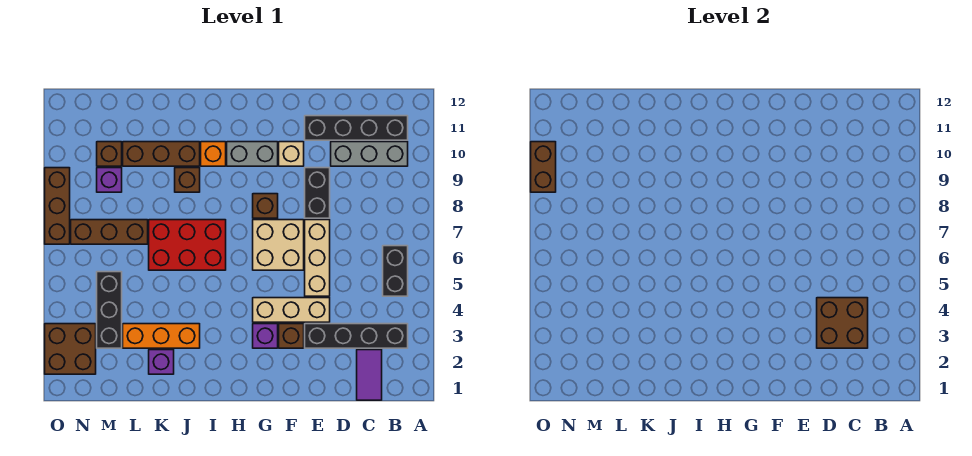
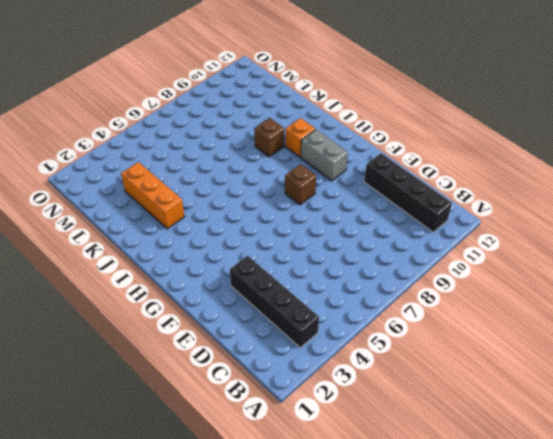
none -> black brick B5:B6 level 1
none -> grey brick B10:D10 level 1
none -> purple tile C1:C2 level 1

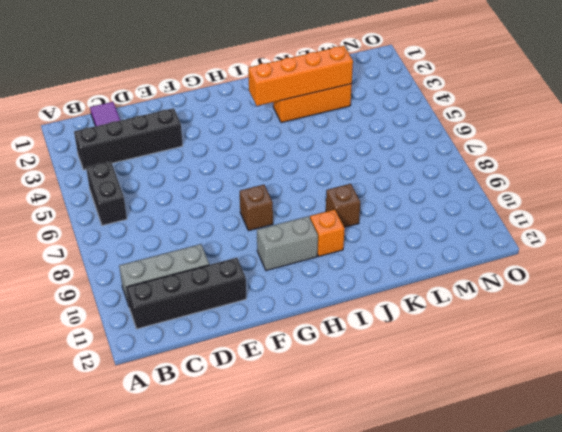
orange brick I3:L3 level 2 -> none
none -> tan brick E4:G4 level 1
none -> tan brick E5:E7 level 1
none -> black brick E8:E9 level 1

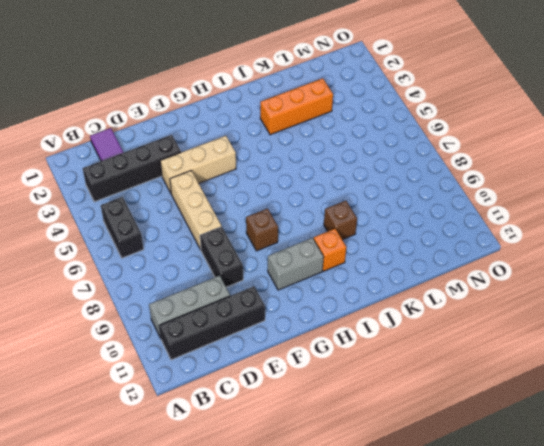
none -> brown brick F3 level 1
none -> tan brick F6:G7 level 1
none -> tan brick F10 level 1

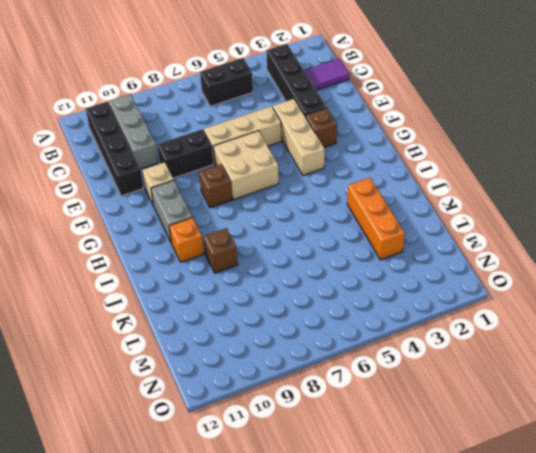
none -> purple brick G3 level 1
none -> red brick I6:K7 level 1
none -> brown brick J10:L10 level 1

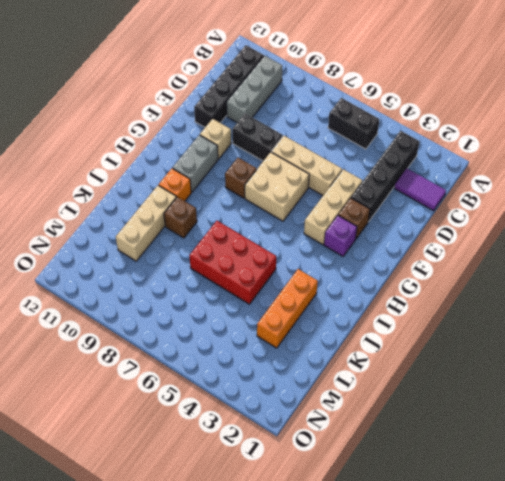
red brick J5:K7 level 1 -> red brick I6:K7 level 1
tan brick J10:L10 level 1 -> brown brick J10:L10 level 1
none -> purple brick K2 level 1
none -> brown brick L7:N7 level 1
none -> black brick M3:M5 level 1

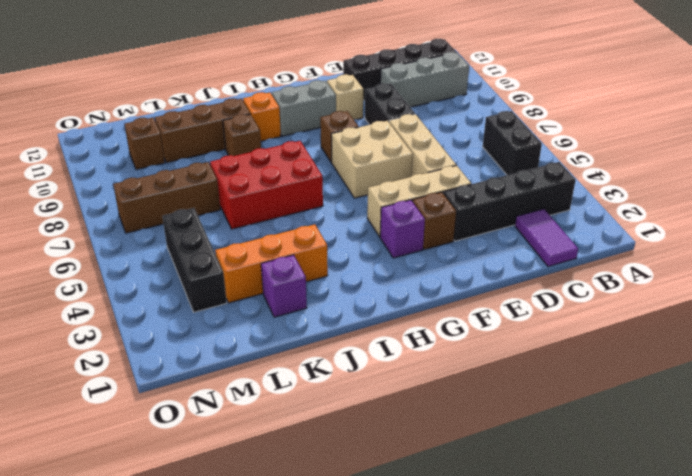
none -> purple brick M9 level 1
none -> brown brick N2:O3 level 1
none -> brown brick O7:O9 level 1

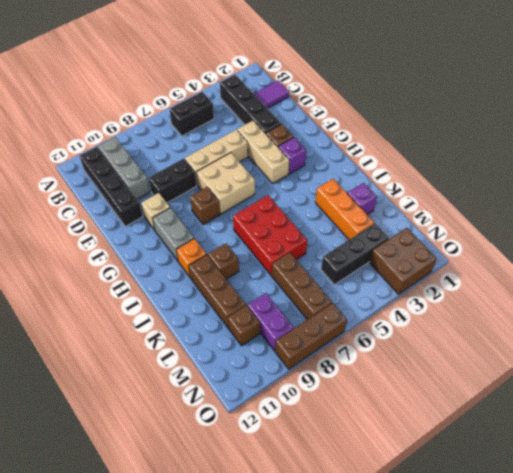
purple brick M9:N9 level 1 -> purple brick M9 level 1
none -> brown brick C3:D4 level 2
none -> brown brick O9:O10 level 2

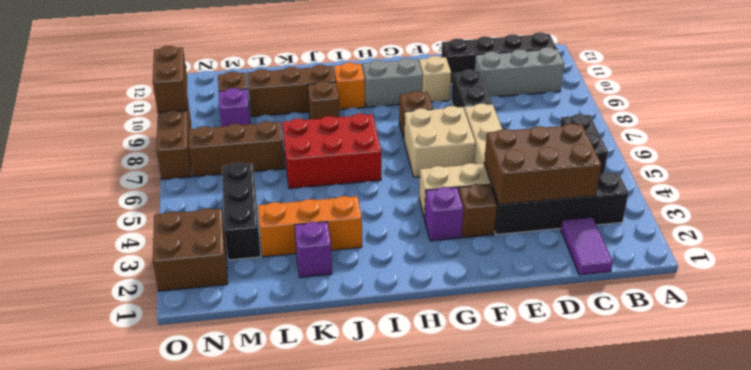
brown brick C3:E4 level 2 -> brown brick C3:D4 level 2

